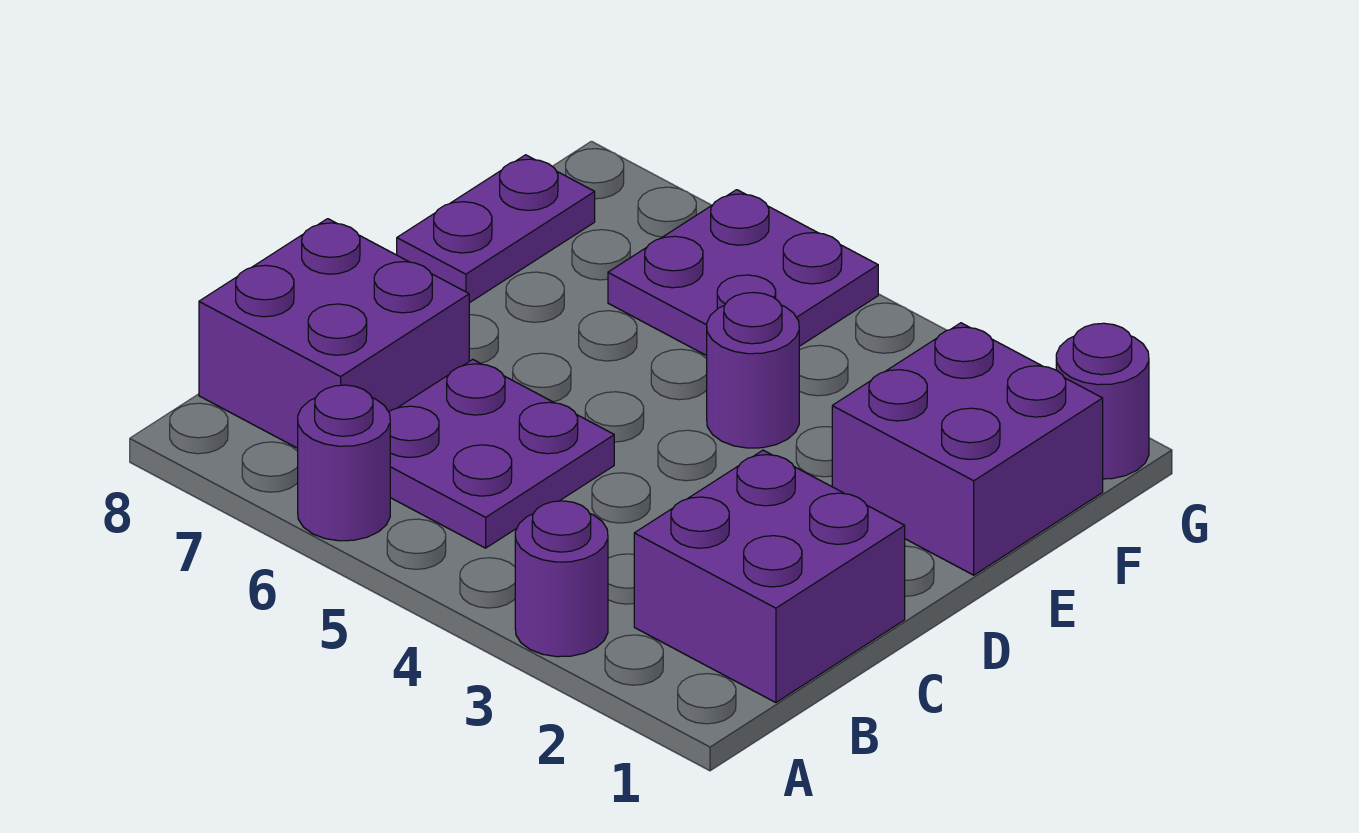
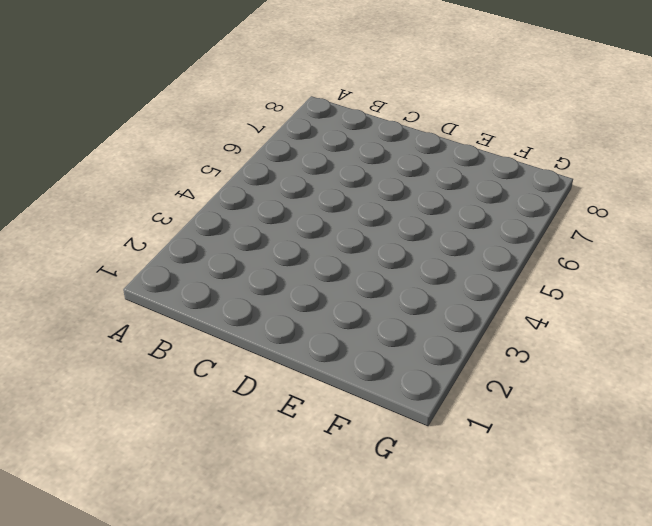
none -> purple round brick A3 level 1
none -> purple round brick A6 level 1

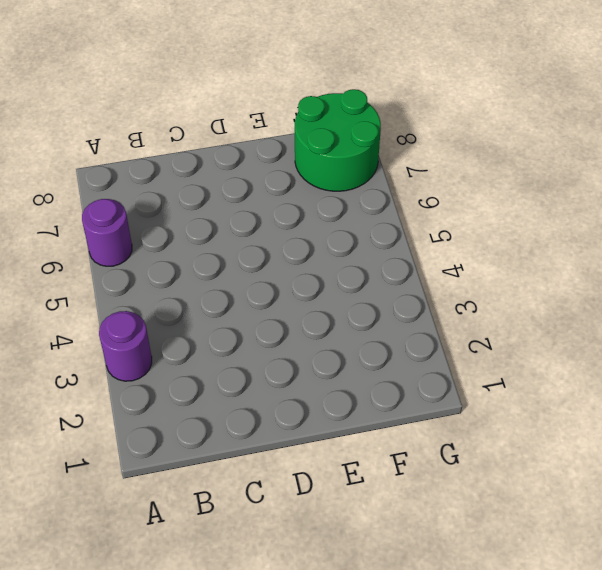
green round brick F7:G8 level 1 -> purple plate E8:F8 level 1
none -> purple brick B1:C2 level 1
none -> purple plate B5:C6 level 1

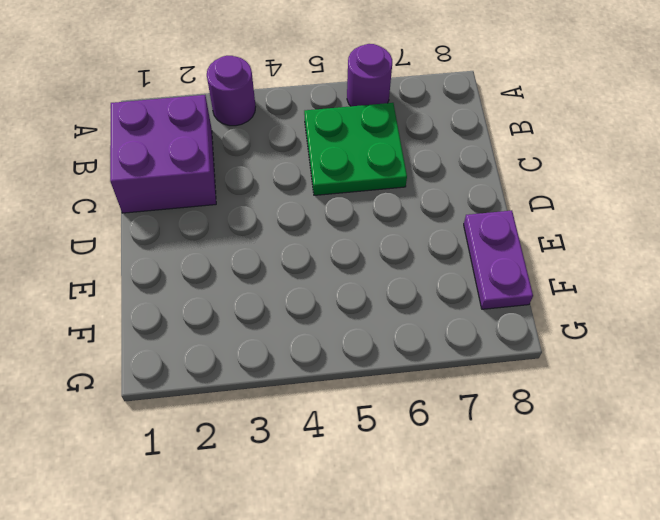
green plate B5:C6 level 1 -> purple plate B5:C6 level 1
none -> purple brick B7:C8 level 1
none -> purple brick E1:F2 level 1

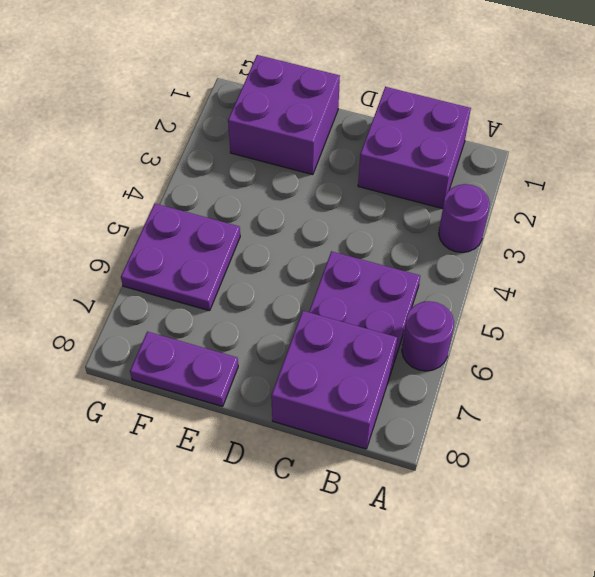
none -> purple round brick E4 level 1
none -> purple round brick G1 level 1

